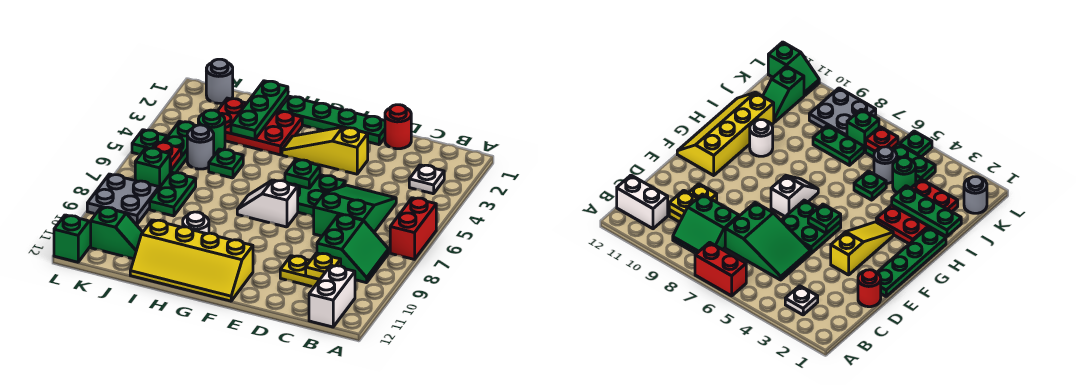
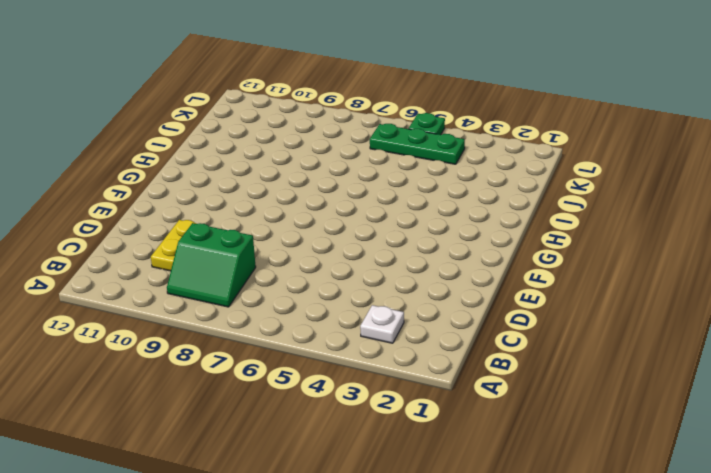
none -> red brick A6:A7 level 1
none -> white brick B11:B12 level 1
none -> green slope C5:D7 level 1 top 7

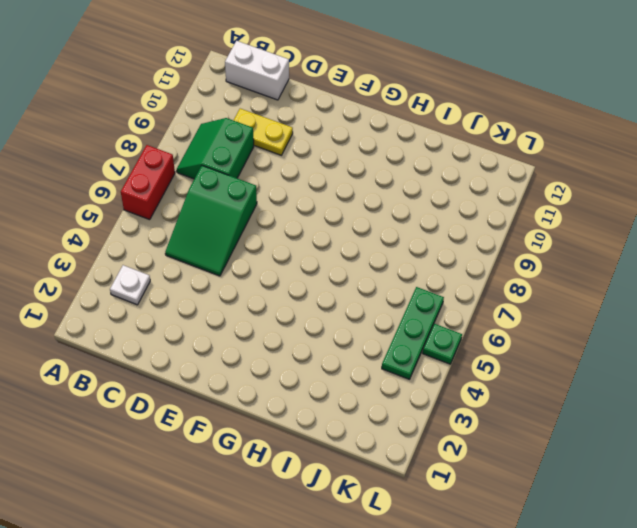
white brick B12:C12 level 1 -> white brick B11:B12 level 1
none -> red round brick D1 level 1
none -> green plate E1:H1 level 1
none -> yellow slope E3:G3 level 1 top E

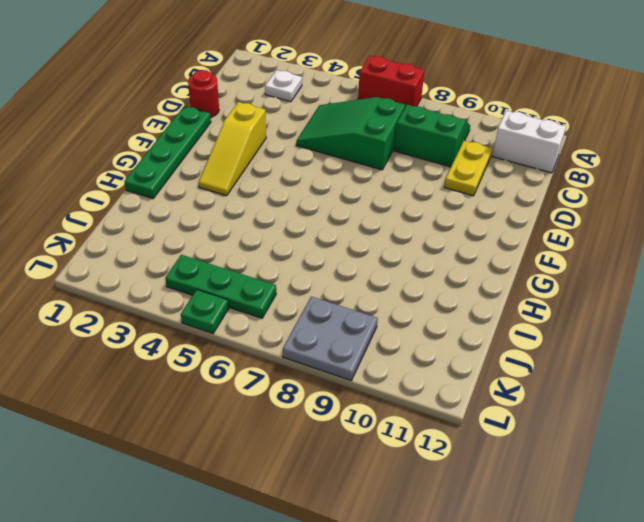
none -> green plate E5:F6 level 1
none -> white slope F7:G7 level 1 top F
none -> yellow slope F11:I12 level 1 top 11

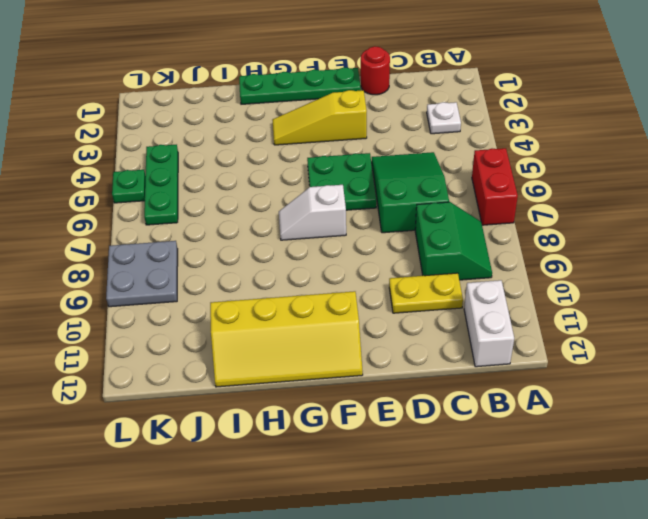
none -> red plate H2:J3 level 1
none -> white round brick H10 level 1
none -> green plate I5 level 1

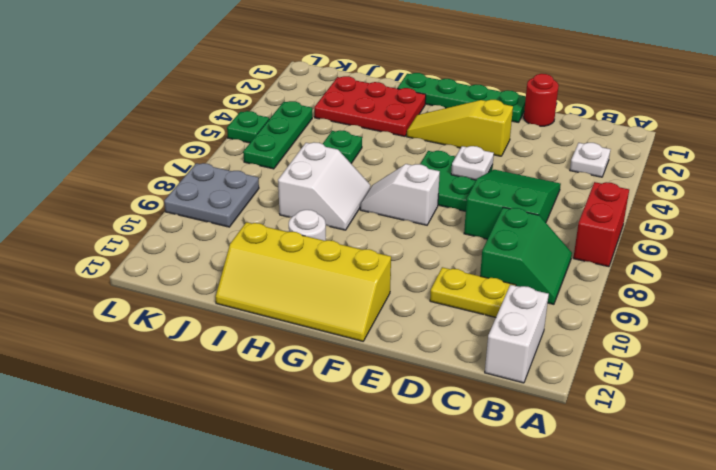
white plate E5 level 2 -> none
white slope H7:I8 level 1 top I -> none
none -> green round brick J4 level 1
none -> grey round brick J5 level 1
none -> green plate J7:J8 level 1

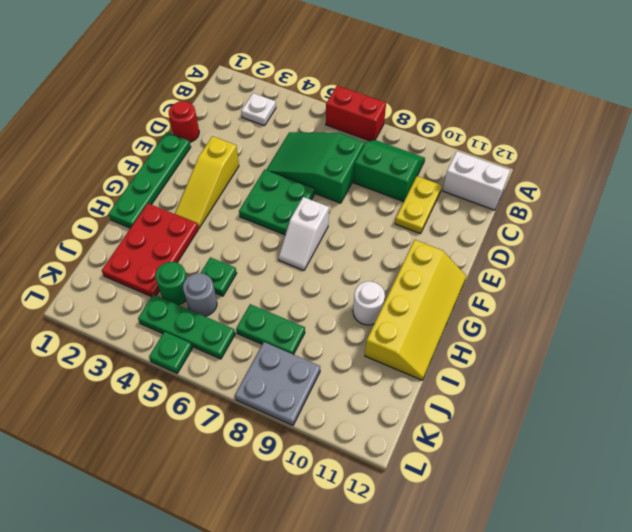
none -> green slope J11:K11 level 1 top K
none -> grey round brick K1 level 1
none -> green brick K7 level 1

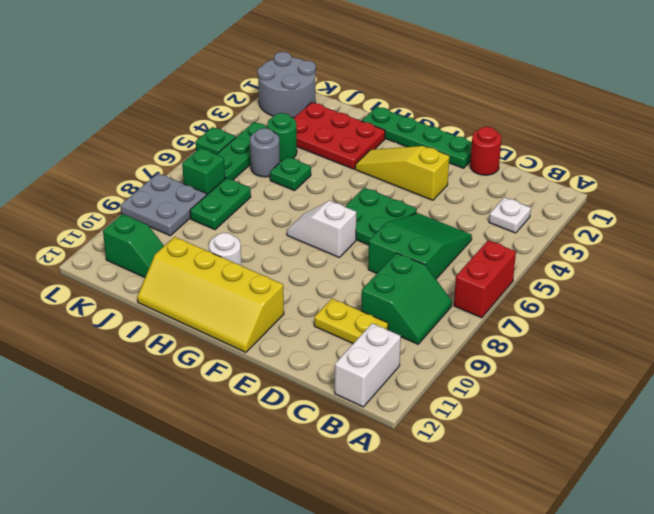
grey round brick K1:L2 level 1 -> grey round brick K1 level 1
none -> green slope L11:L12 level 1 top 12
none -> yellow plate C10 level 2
none -> green plate F5 level 2

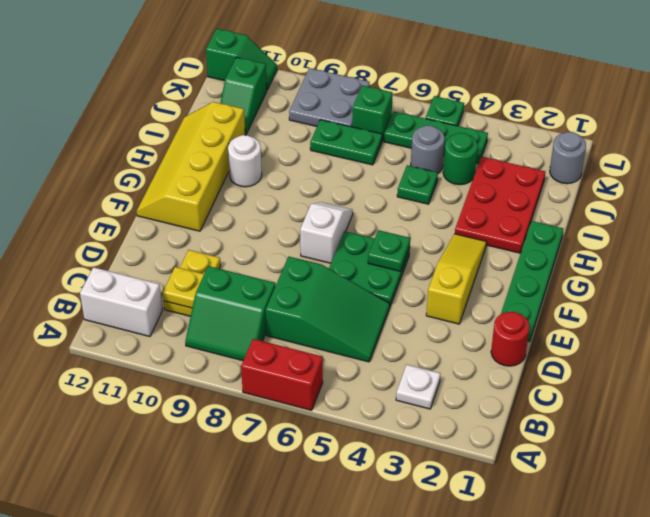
none -> green plate I1:I3 level 2
none -> red plate K6 level 2

